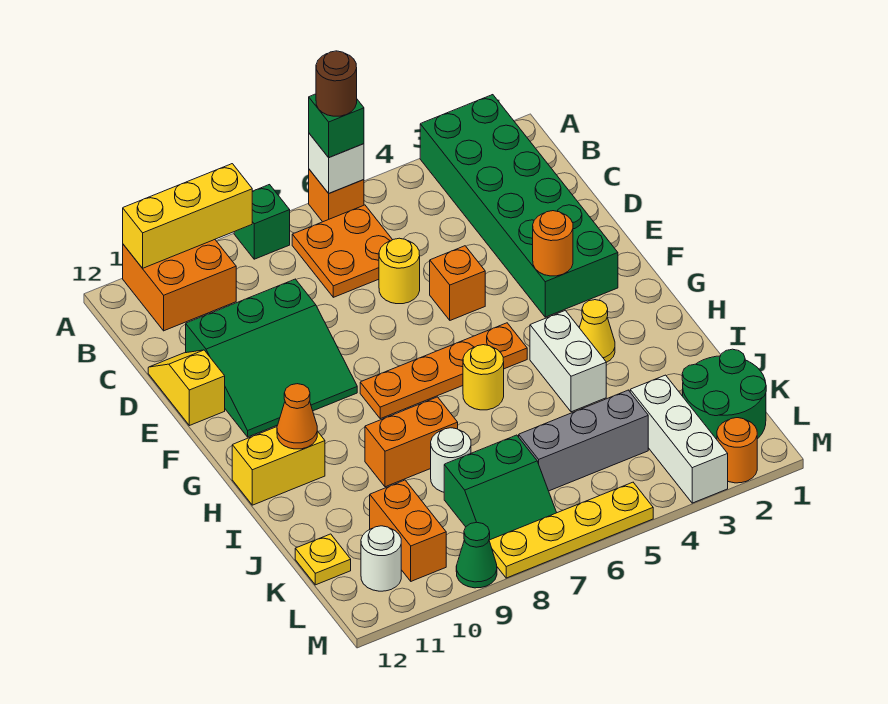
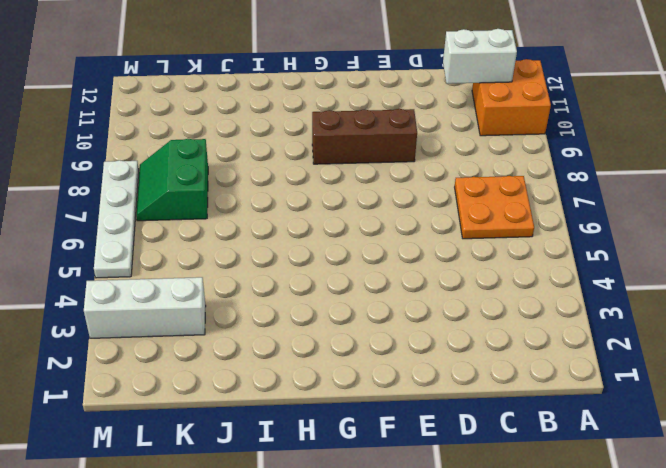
white brick B11:C11 level 2 -> white brick H4:I4 level 1
brown brick E9:G9 level 1 -> green slope D9:F11 level 1 top D
white plate M5:M8 level 1 -> yellow plate M5:M8 level 1
none -> green brick A2:F3 level 1
none -> orange brick A6 level 1
none -> green brick A8 level 1
none -> yellow round brick D6 level 1

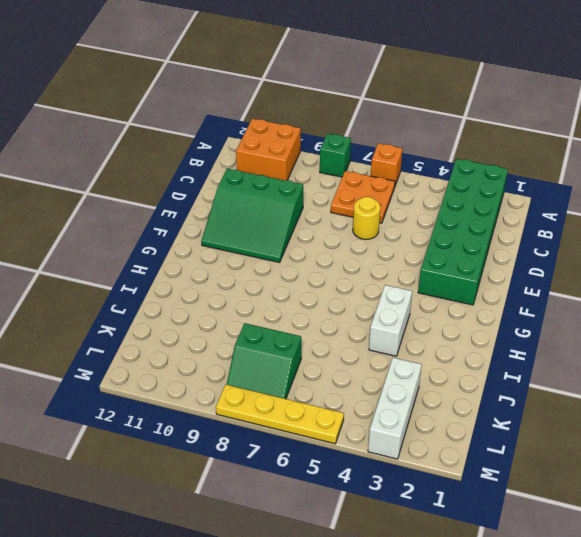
none -> yellow slope D12:E12 level 1 top E
none -> orange brick E5 level 1
none -> orange plate G5:G8 level 1
none -> yellow cone H3 level 1

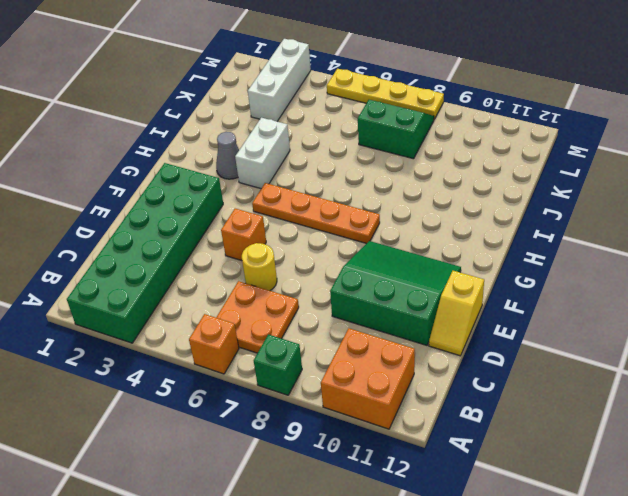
grey cone H3 level 1 -> yellow cone H3 level 1
none -> yellow round brick H6 level 1
none -> yellow brick H11:H12 level 1
none -> orange brick I8:I9 level 1
none -> white round brick J8 level 1

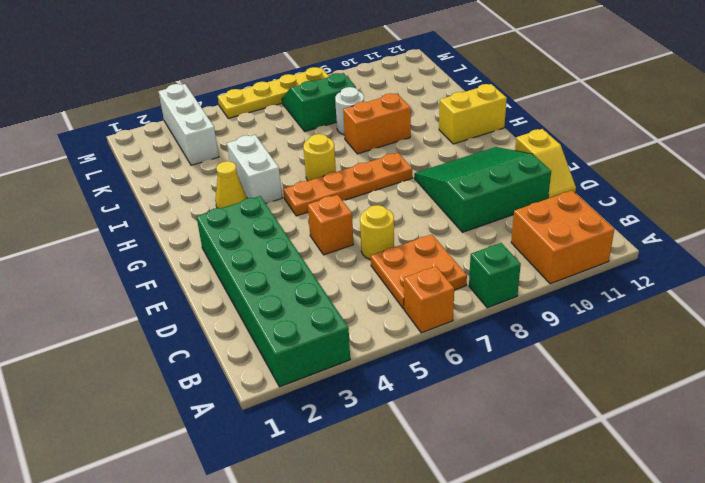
none -> green round brick K1:L2 level 1
none -> grey brick K4:K6 level 1
none -> orange brick K10:L10 level 1
none -> yellow plate K12 level 1

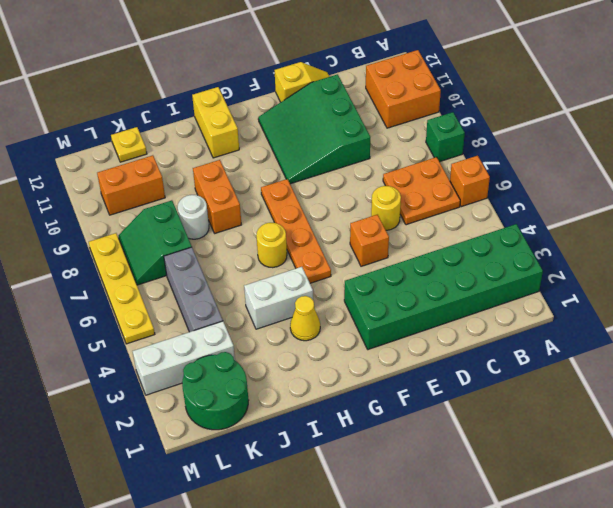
none -> white round brick L11 level 1
none -> orange round brick M2 level 1
none -> green cone M9 level 1
none -> white brick A6 level 2

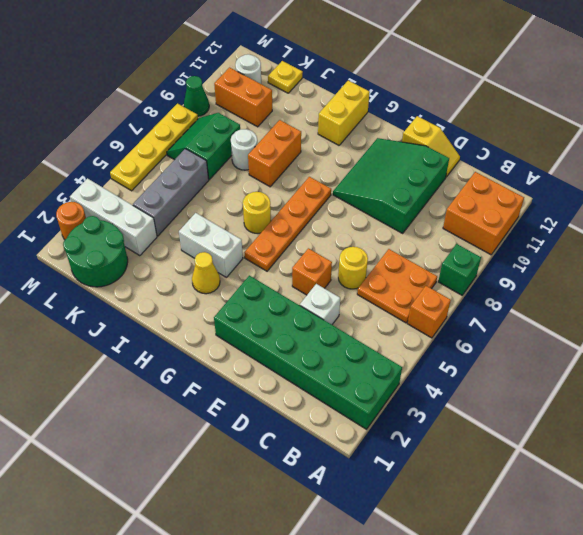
white brick D4 level 1 -> white brick A6 level 2
none -> yellow brick A9:A11 level 2
none -> orange round brick F3 level 2
none -> orange cone H11 level 2
none -> green brick A6 level 3

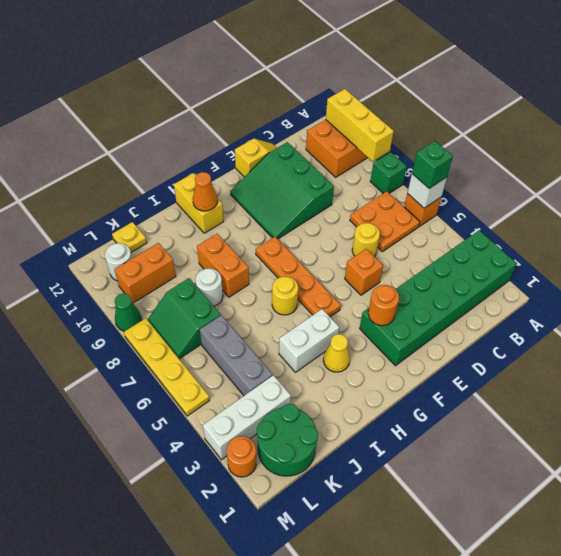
none -> brown round brick A6 level 4

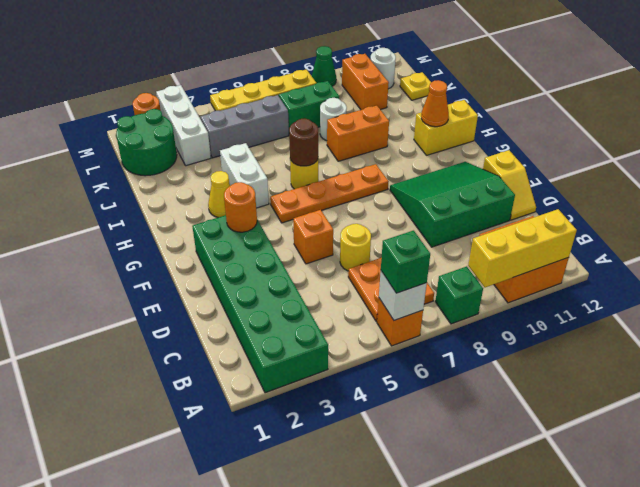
brown round brick H6 level 2 -> brown round brick A6 level 4

